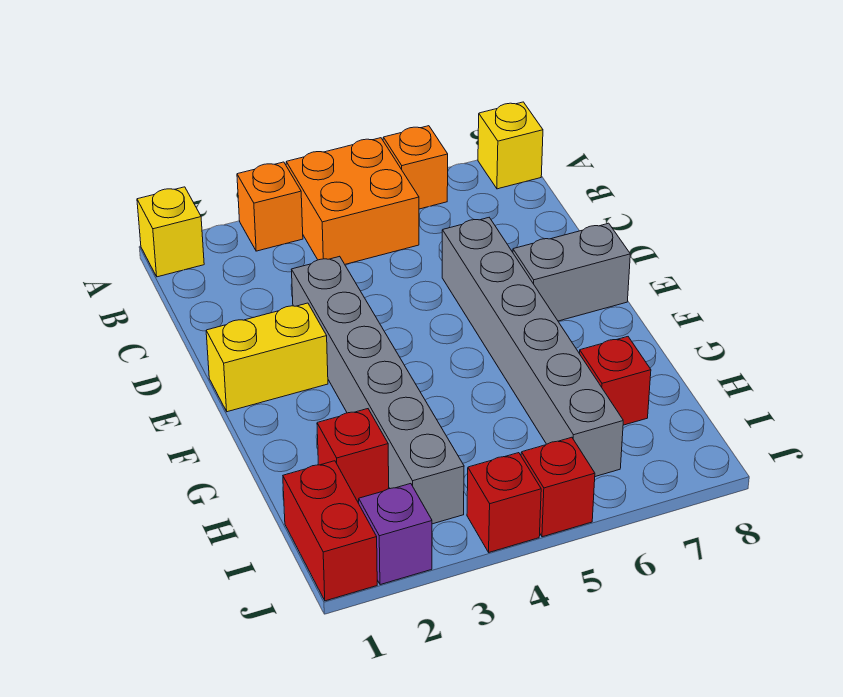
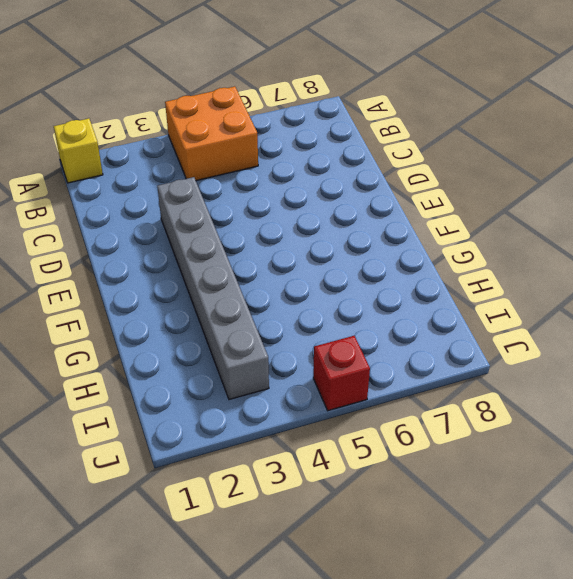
none -> orange brick A3 level 1
none -> orange brick A6 level 1
none -> yellow brick A8 level 1

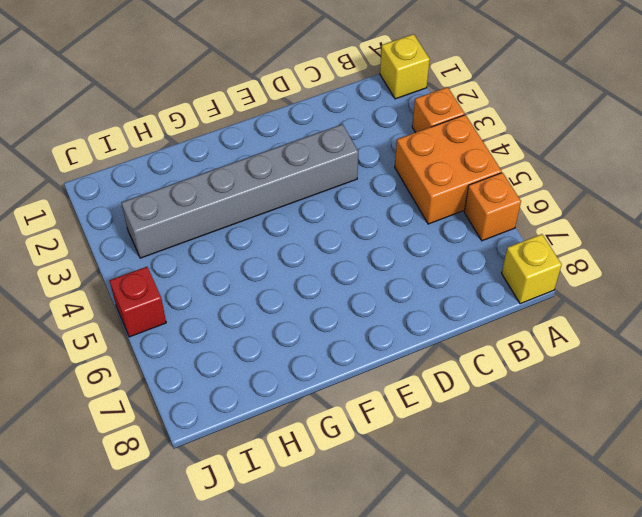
none -> grey brick D6:I6 level 1
none -> yellow brick E1:E2 level 1
none -> grey brick E7:E8 level 1

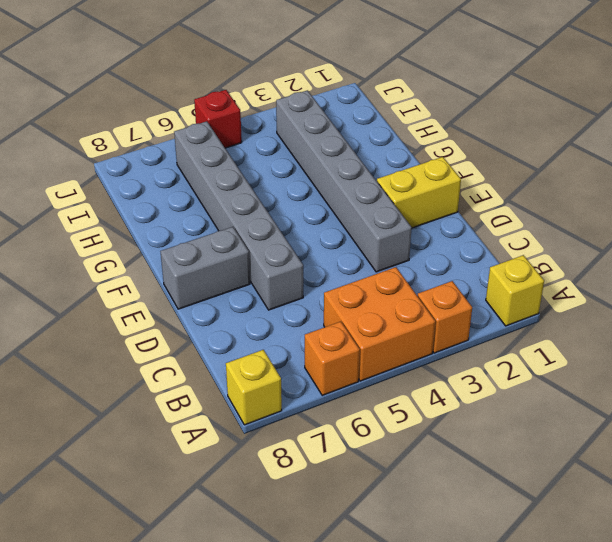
none -> red brick H2 level 1
none -> red brick H7 level 1
none -> red brick I1:J1 level 1

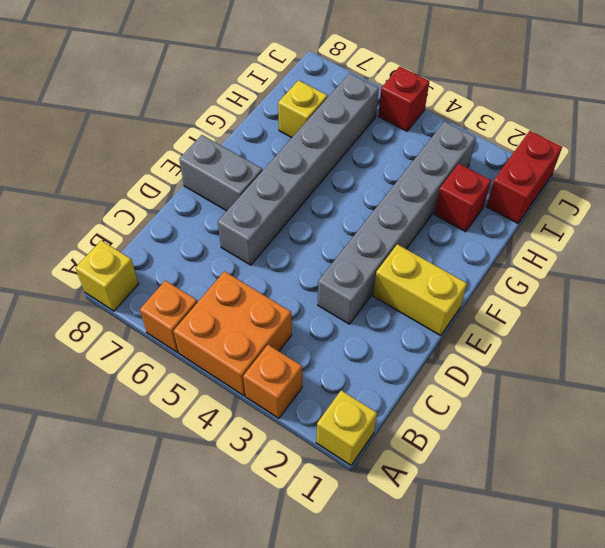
yellow brick H7 level 1 -> red brick H7 level 1
none -> purple brick J2 level 1
none -> red brick J4 level 1

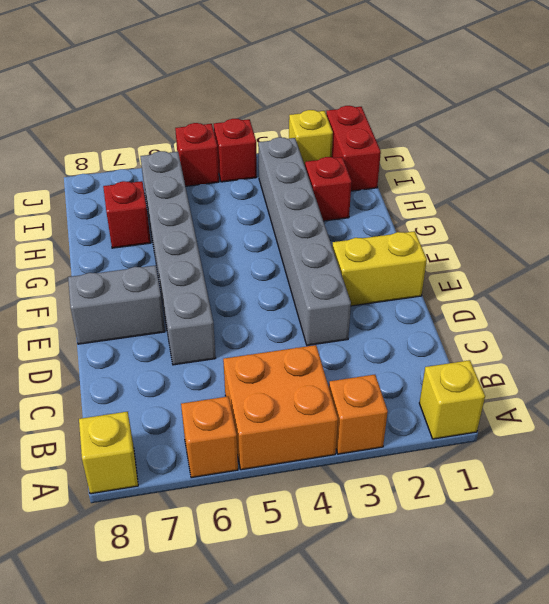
yellow brick J2 level 1 -> purple brick J2 level 1

